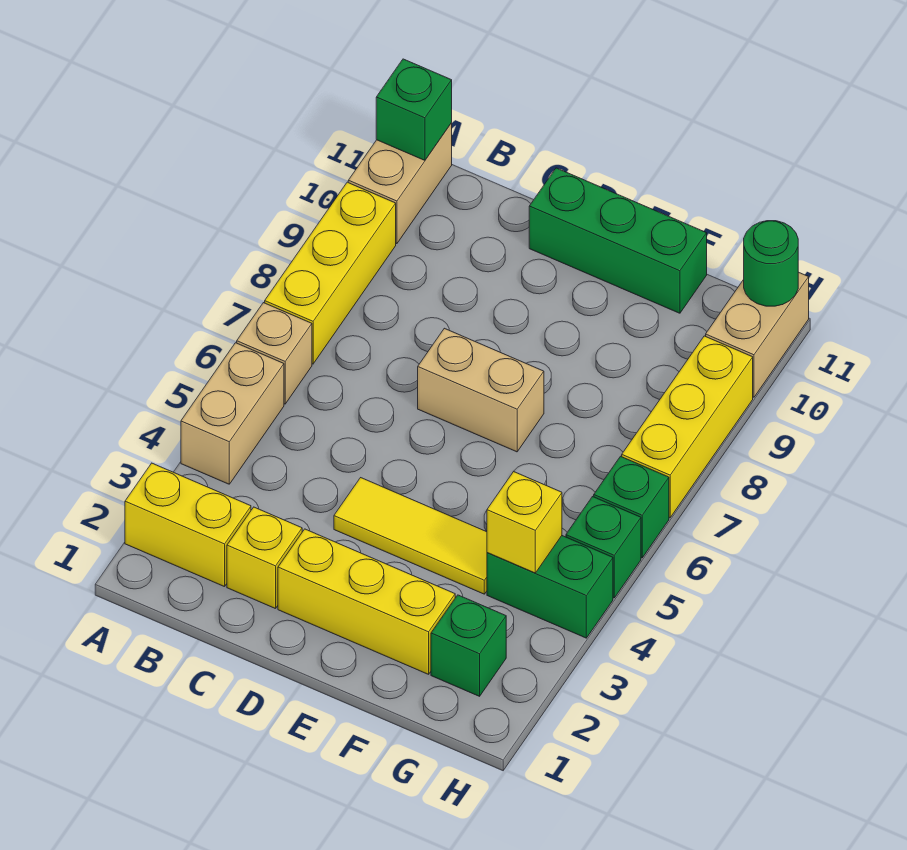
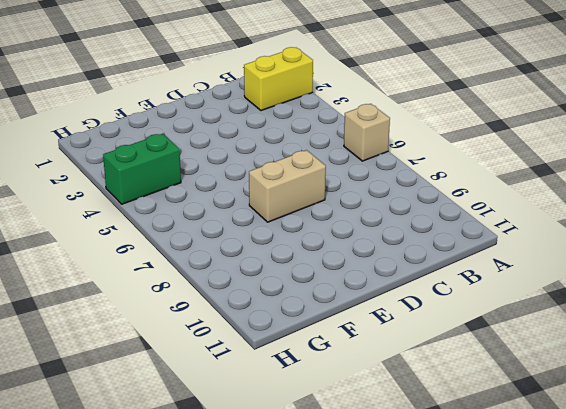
none -> tan brick A4:A5 level 1
none -> yellow brick A7:A9 level 1
none -> tan brick A10:A11 level 1

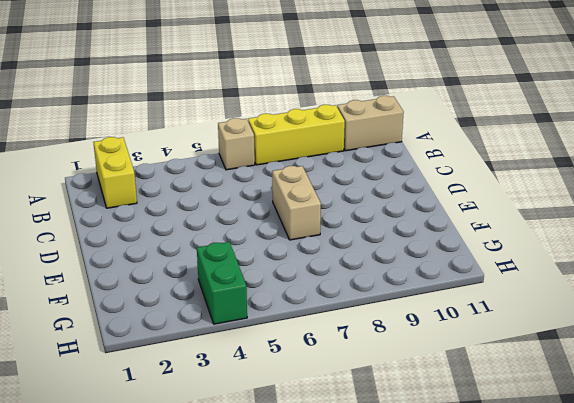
none -> tan brick A4:A5 level 1
none -> yellow brick C2 level 1
none -> yellow brick D2:F2 level 1

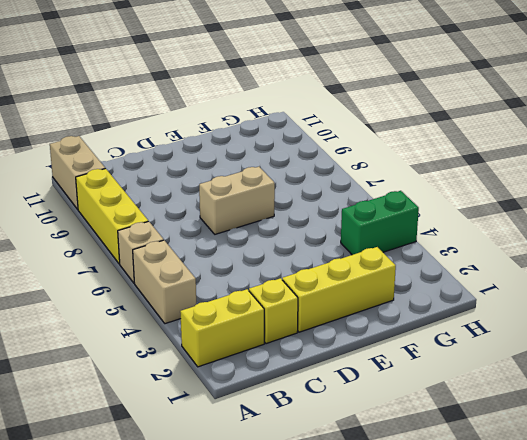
none -> yellow tile D4:F4 level 1
none -> green brick D11:F11 level 1
none -> green brick G2 level 1

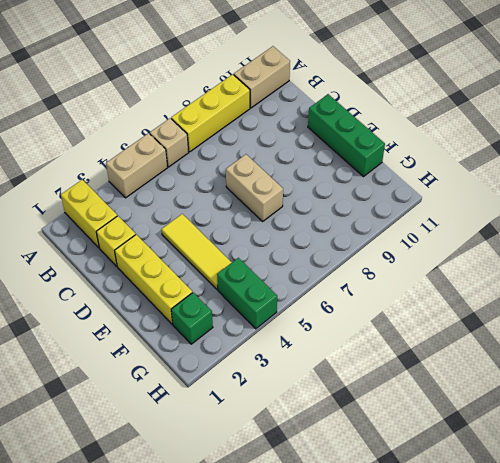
none -> green brick H5 level 1
none -> green brick H6 level 1
none -> yellow brick H7:H9 level 1

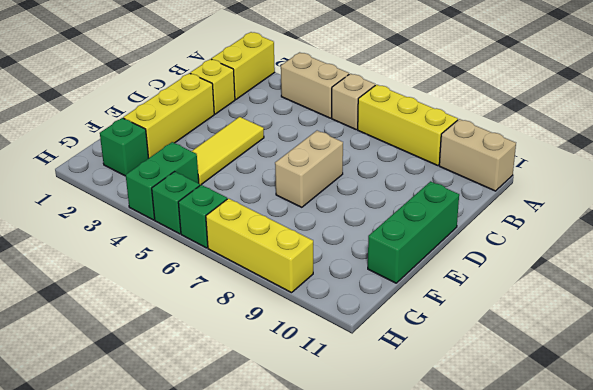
none -> tan brick H10:H11 level 1
none -> green brick A11 level 2
none -> yellow brick G4 level 2

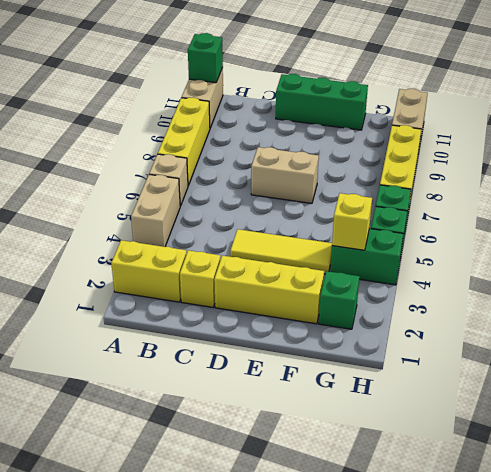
none -> green round brick H11 level 2

